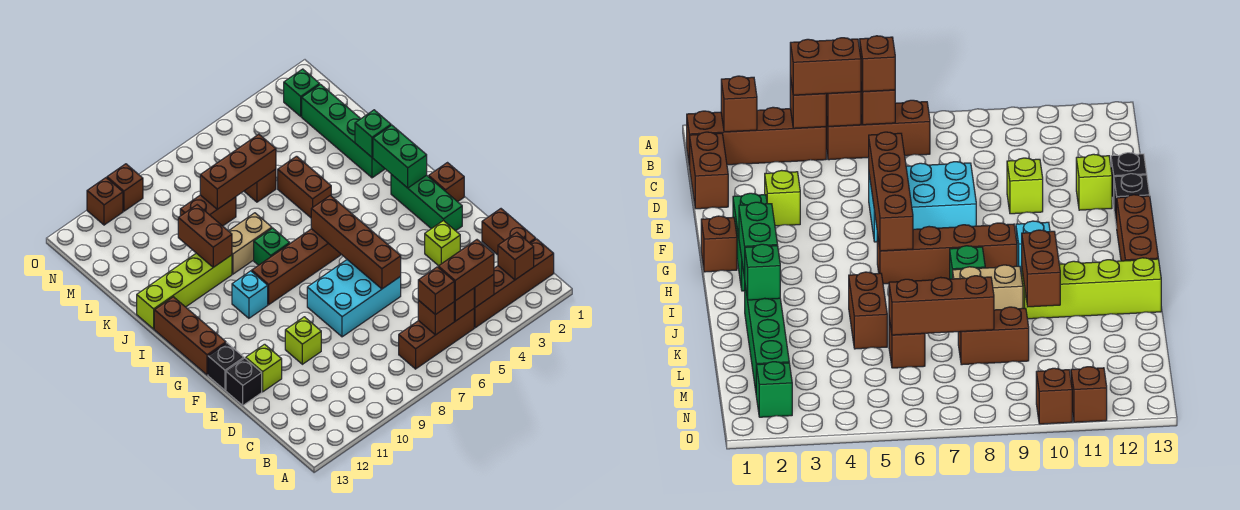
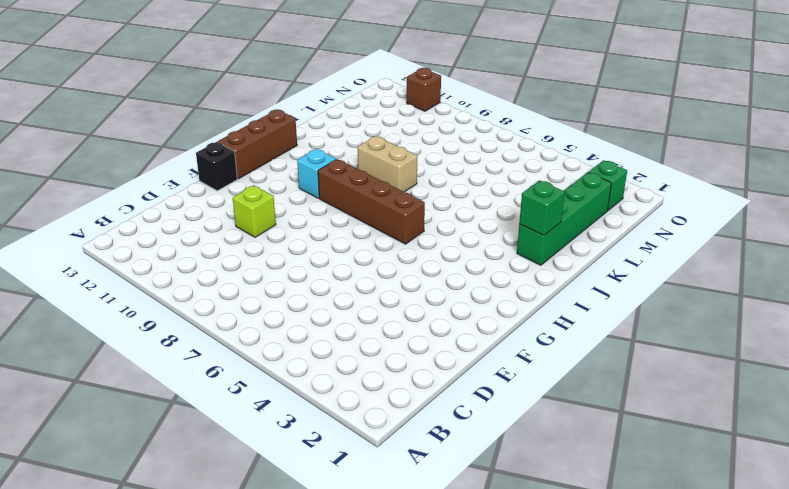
none -> brown brick B1:B4 level 1
none -> brown brick B5:B7 level 1
none -> brown brick C1:D1 level 1
none -> lime brick E3 level 1

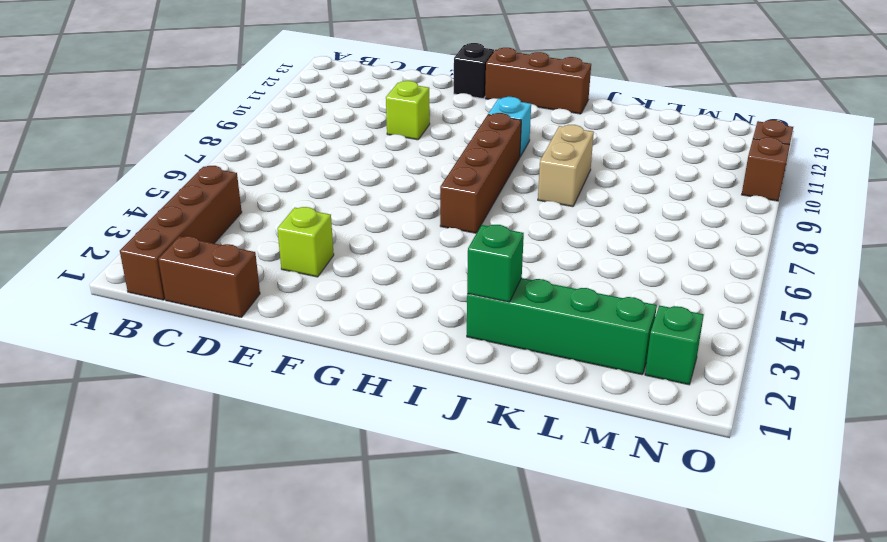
none -> brown brick B5:B7 level 1
none -> cyan brick E6:F8 level 1
none -> lime brick E12 level 1
none -> black brick E13 level 1

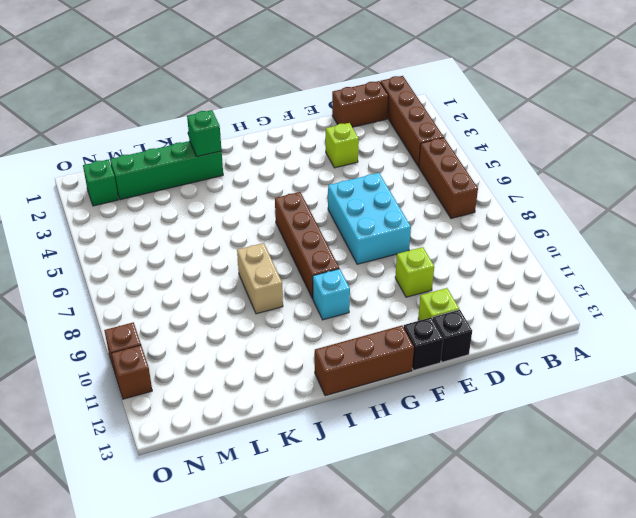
none -> green brick F2:H2 level 1
none -> brown brick G1 level 1
none -> green brick I8 level 1
none -> brown brick J5:K5 level 1

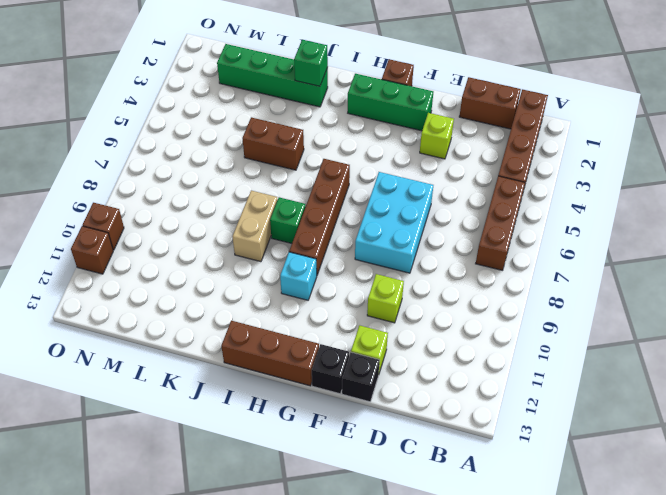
none -> lime brick J10:J13 level 1
none -> brown brick L6 level 1
none -> brown brick L8:L9 level 1
none -> green brick N2 level 1

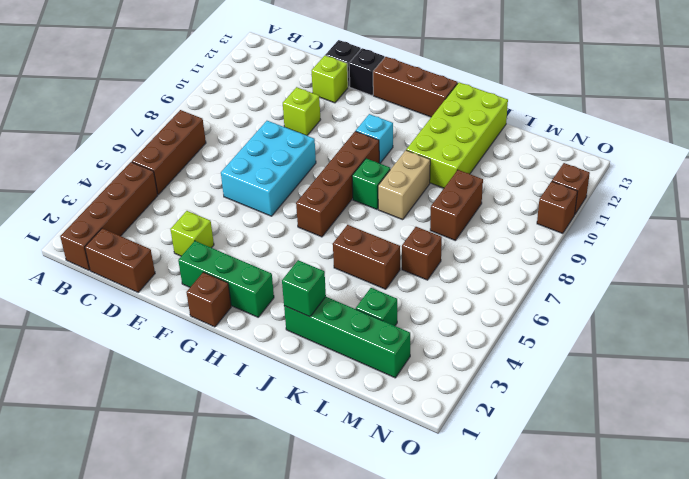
lime brick J10:K13 level 1 -> lime brick J10:J13 level 1
green brick L3 level 1 -> green brick N2 level 1
none -> brown brick B2 level 2
none -> brown brick B4 level 2
none -> brown brick B5 level 2
none -> brown brick B6 level 2

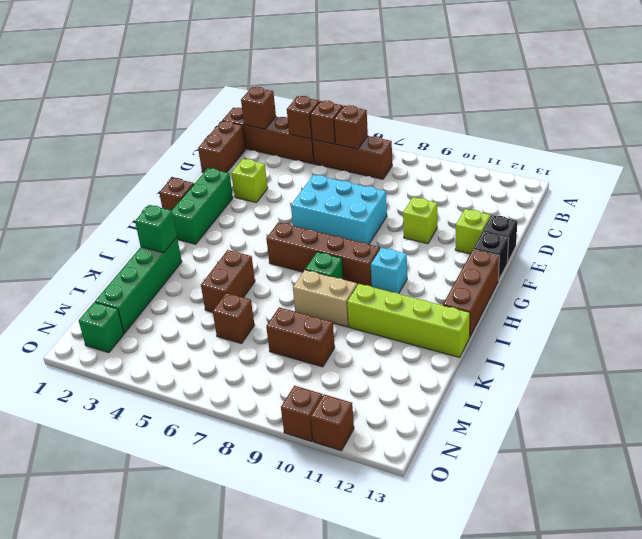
none -> brown brick E6:H6 level 2
none -> green brick H2:I2 level 2
none -> brown brick J10:K10 level 2
none -> brown brick L6:L8 level 2

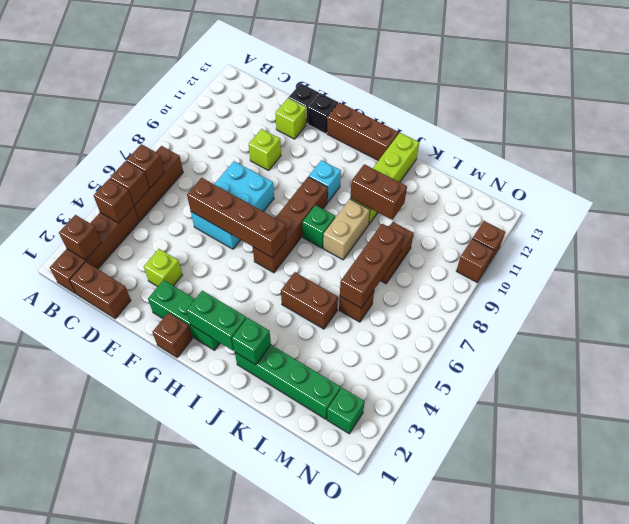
none -> brown brick B4:B5 level 3
none -> brown brick B6 level 3

